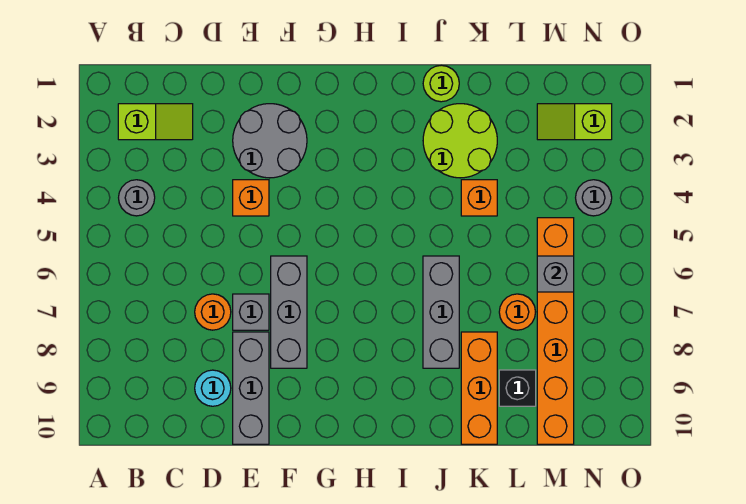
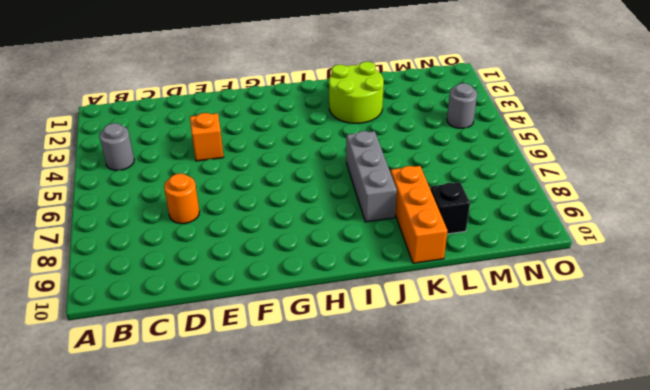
none -> lime slope B2:C2 level 1 top B
none -> cyan round brick D9 level 1
none -> grey round brick E2:F3 level 1

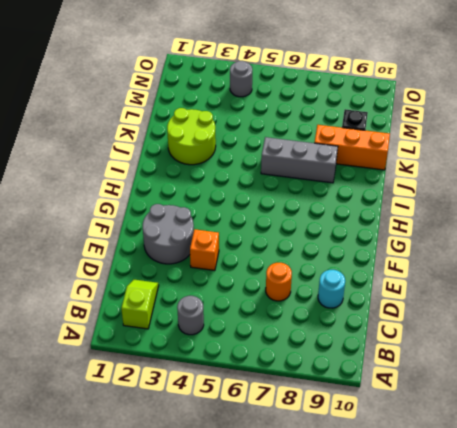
none -> grey brick E7 level 1
none -> grey brick E8:E10 level 1
none -> grey brick F6:F8 level 1

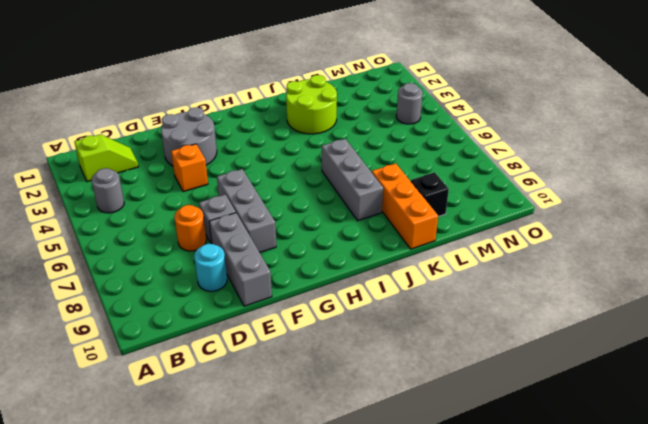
none -> lime round brick J1 level 1
none -> orange brick K4 level 1
none -> orange round brick L7 level 1

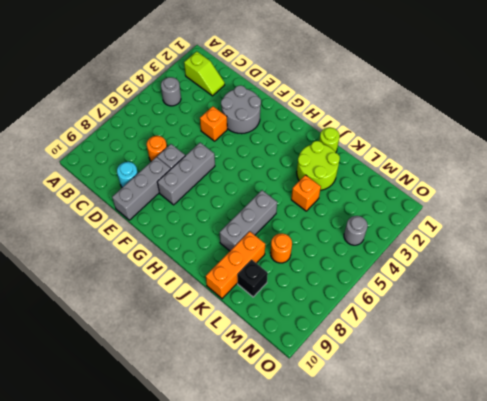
none -> lime slope M2:N2 level 1 top N
none -> orange brick M5:M10 level 1
none -> grey brick M6 level 2

